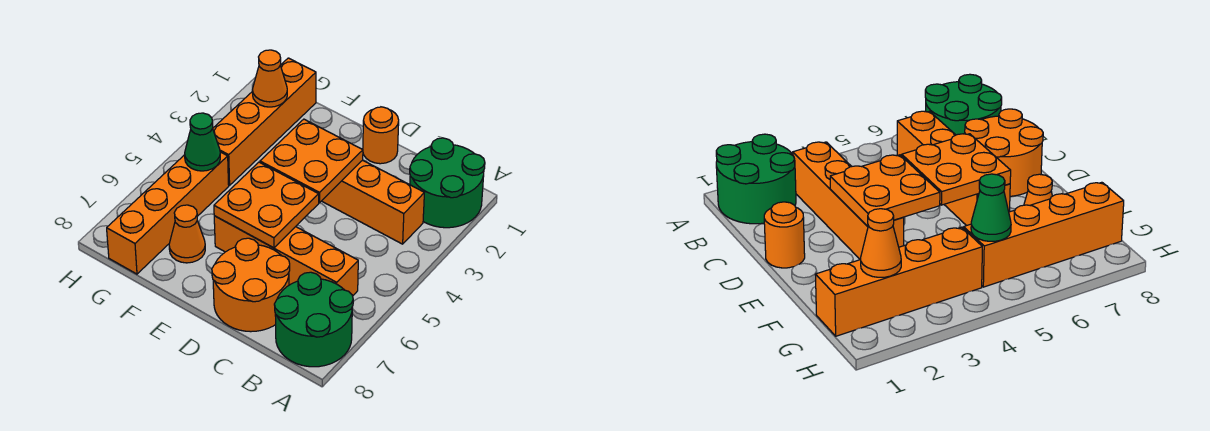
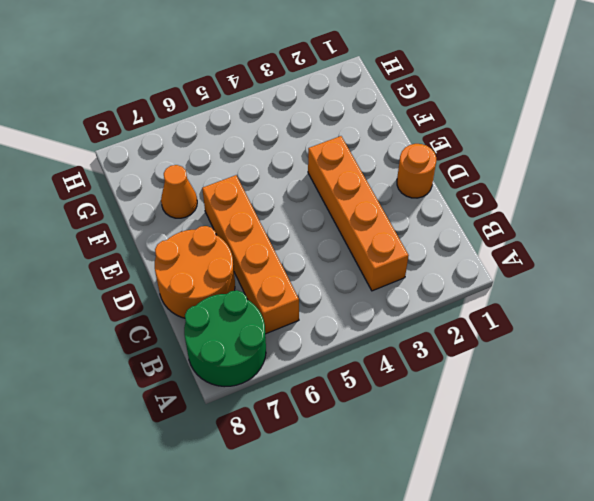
none -> green round brick A1:B2 level 1
none -> orange brick G1:G4 level 1
none -> orange brick G5:G8 level 1

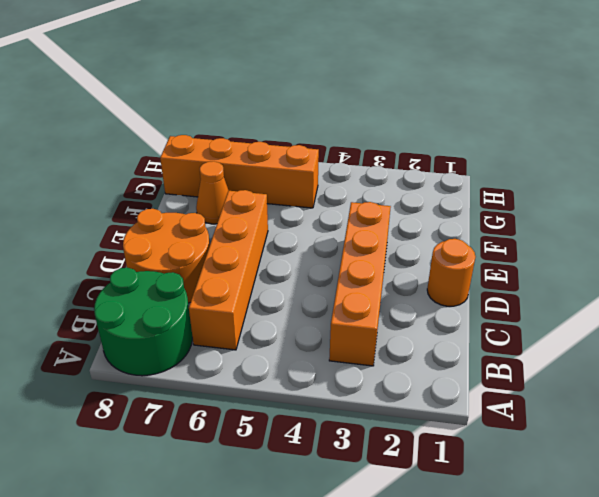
none -> green round brick A1:B2 level 1
none -> orange brick G1:G4 level 1
none -> orange plate D3:E4 level 2

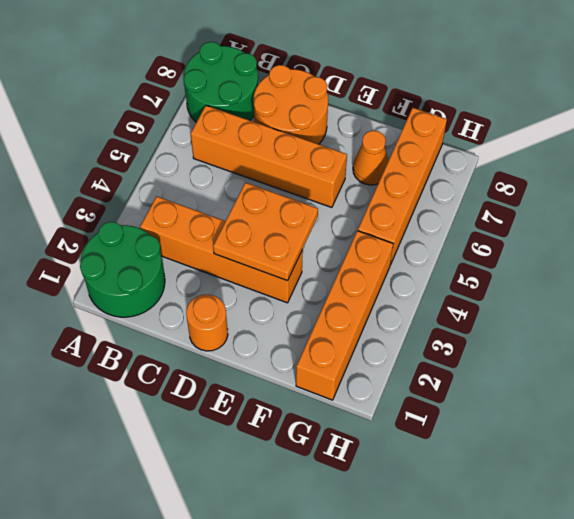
none -> orange plate D5:E6 level 2
none -> orange cone G2 level 2
none -> green cone G5 level 2

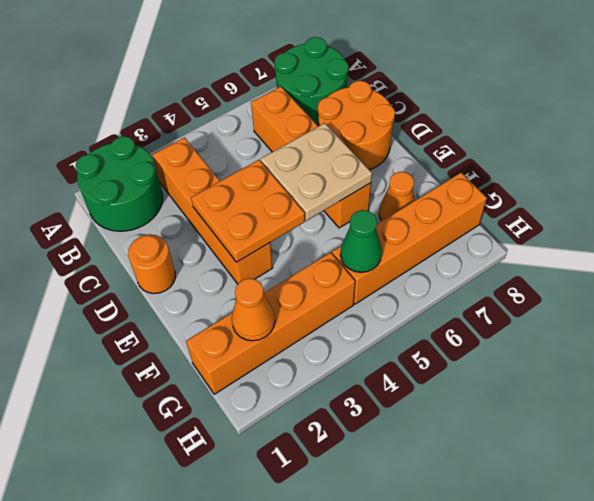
tan plate D5:E6 level 2 -> orange plate D5:E6 level 2

